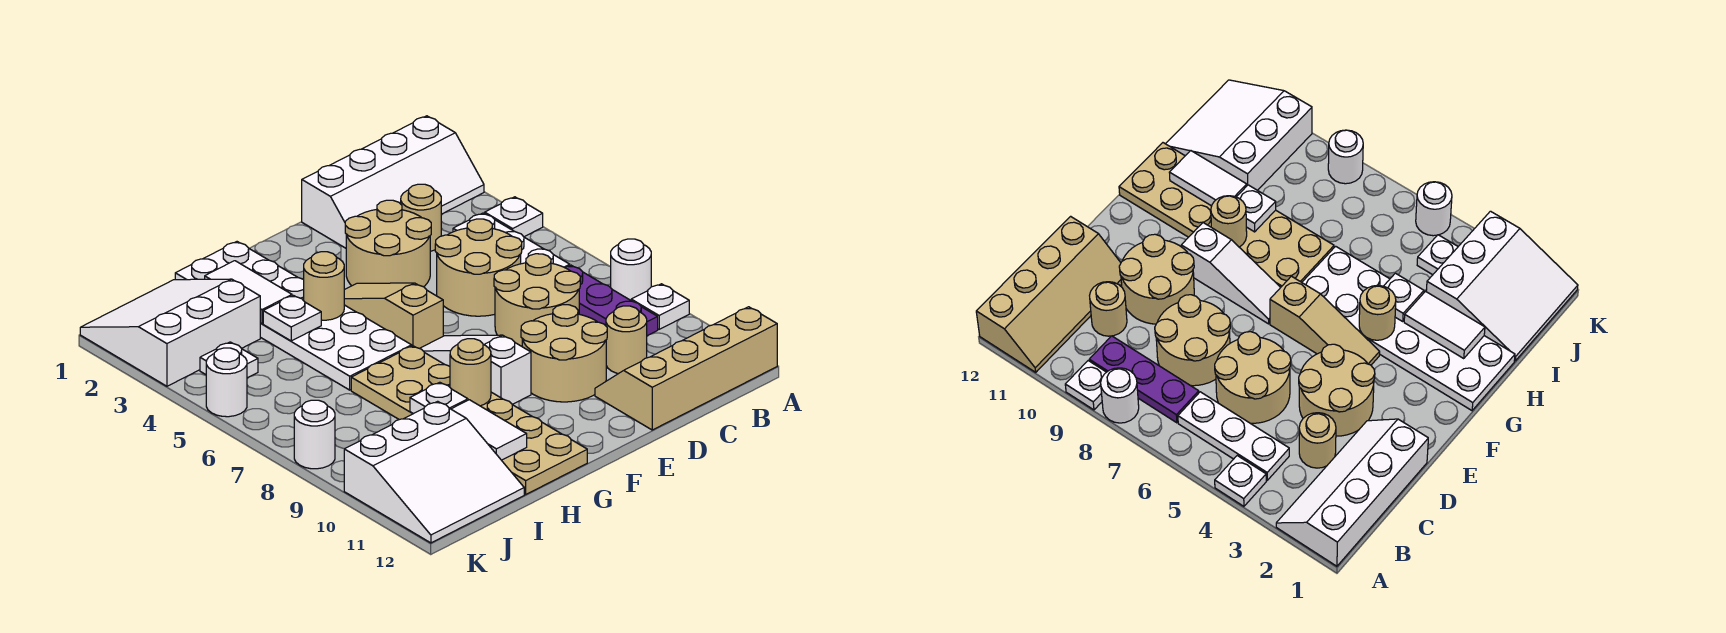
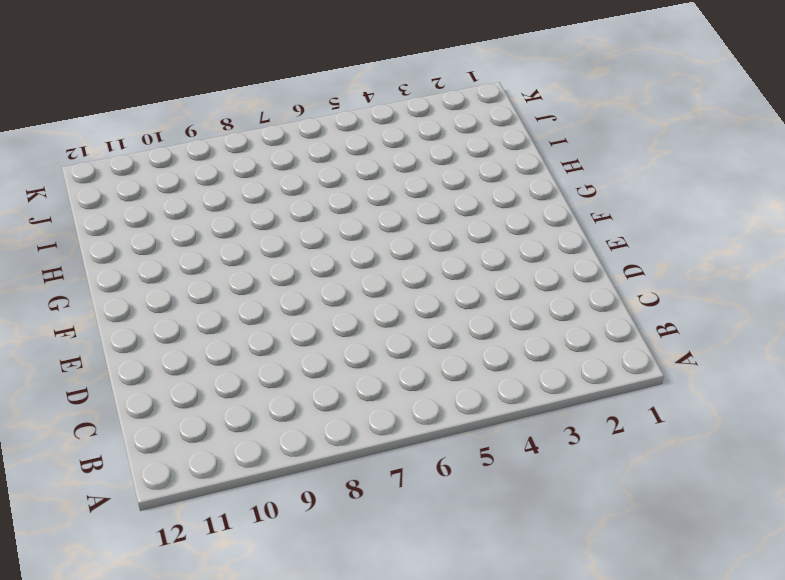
none -> white slope A1:D2 level 1 top 1
none -> white plate A4 level 1
none -> white round brick A8 level 1

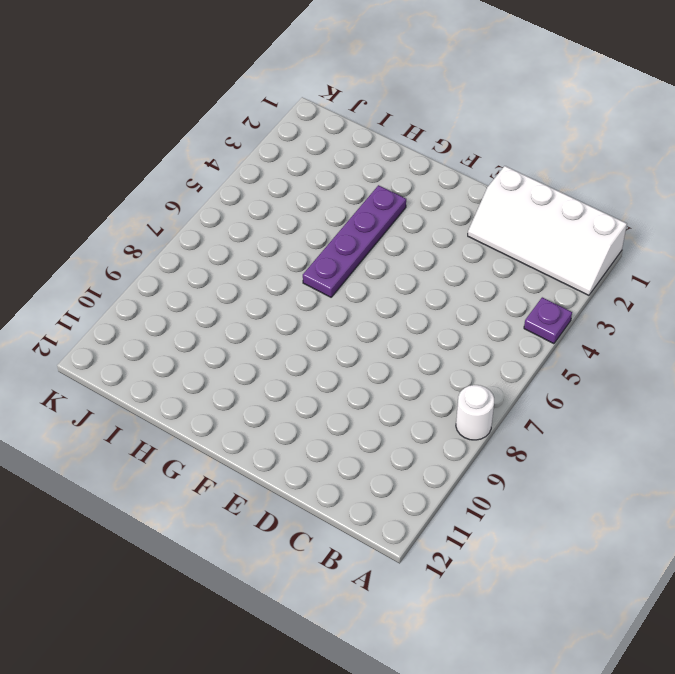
purple plate A4 level 1 -> white plate A4 level 1
purple plate G3:G6 level 1 -> white plate G1:H6 level 1
none -> white plate A9 level 1
none -> tan slope A11:D12 level 1 top 12
none -> white plate B4:B6 level 1

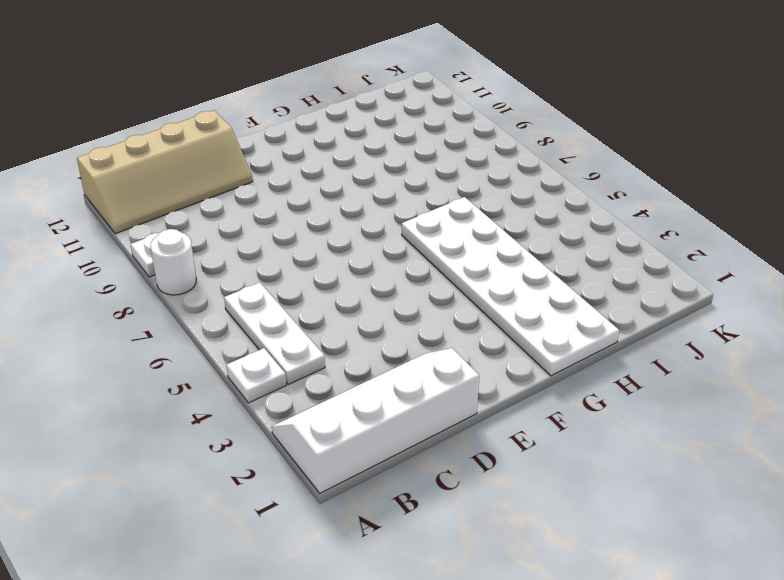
none -> purple plate B7:B9 level 1
none -> tan round brick C3 level 1
none -> tan round brick C5:D6 level 1

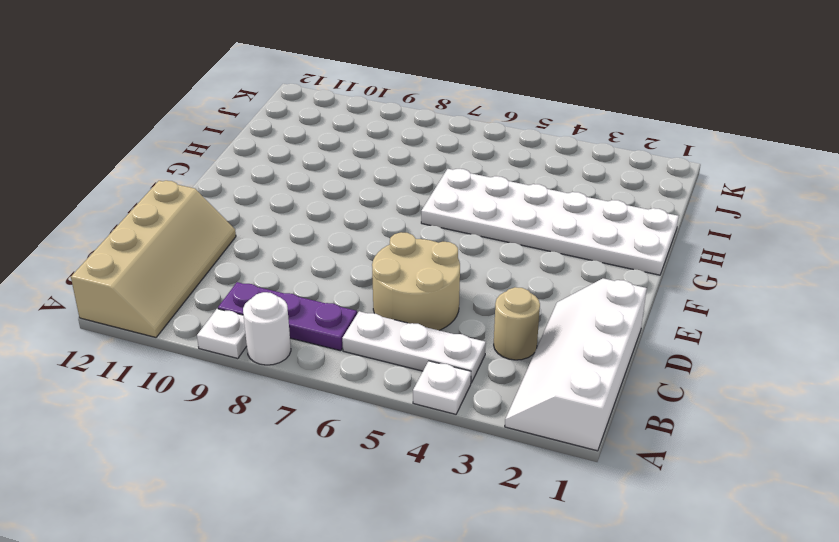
none -> tan round brick C7:D8 level 1
none -> tan round brick C10 level 1
none -> tan round brick D3:E4 level 1

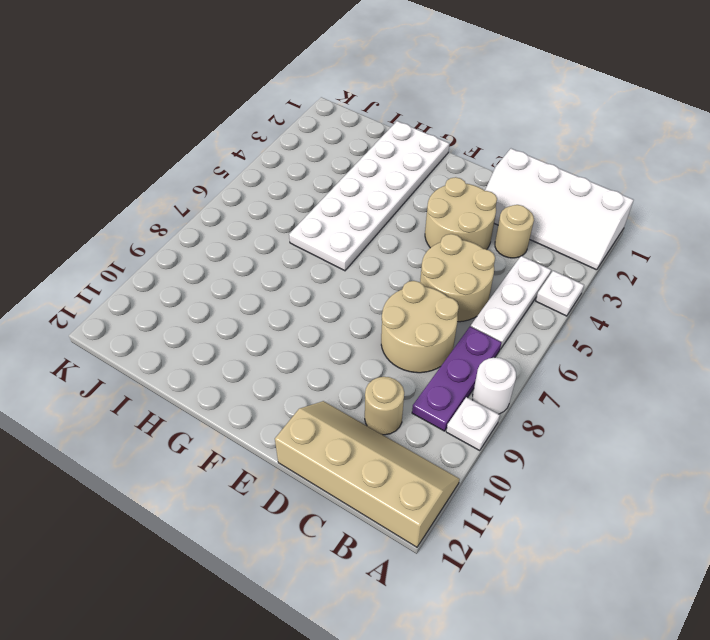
none -> tan round brick D9:E10 level 1
none -> tan slope F4:F6 level 1 top 6
none -> white slope F7:F9 level 1 top 9

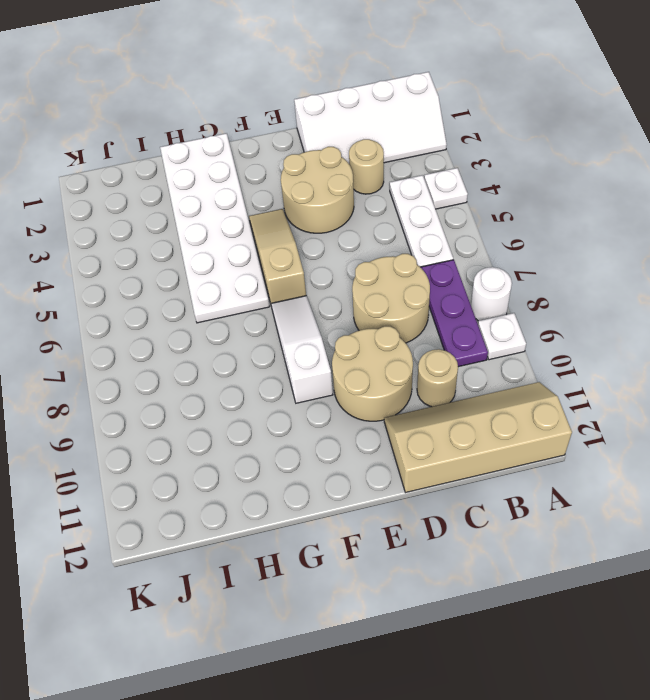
none -> tan round brick C5:D6 level 1
none -> tan plate G7:H12 level 1
none -> white slope I1:K3 level 1 top 3

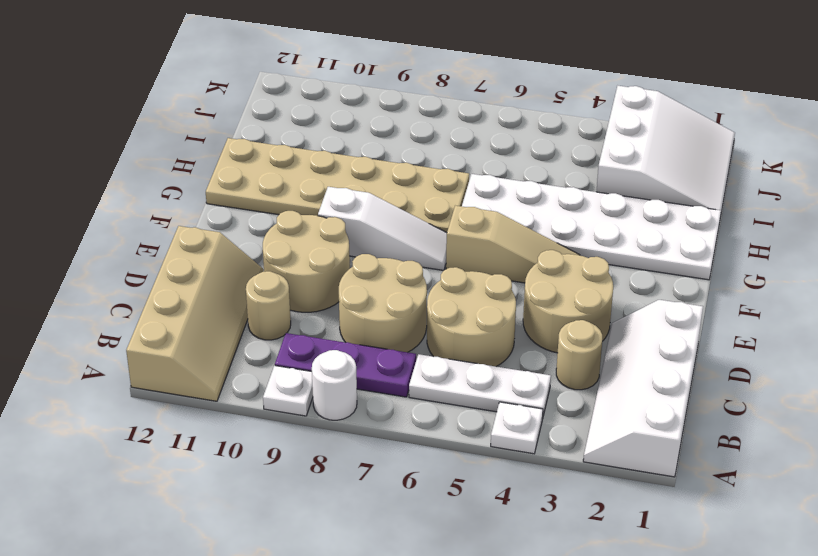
none -> white slope I10:K12 level 1 top 10
none -> white plate J4 level 1
none -> white round brick K5 level 1

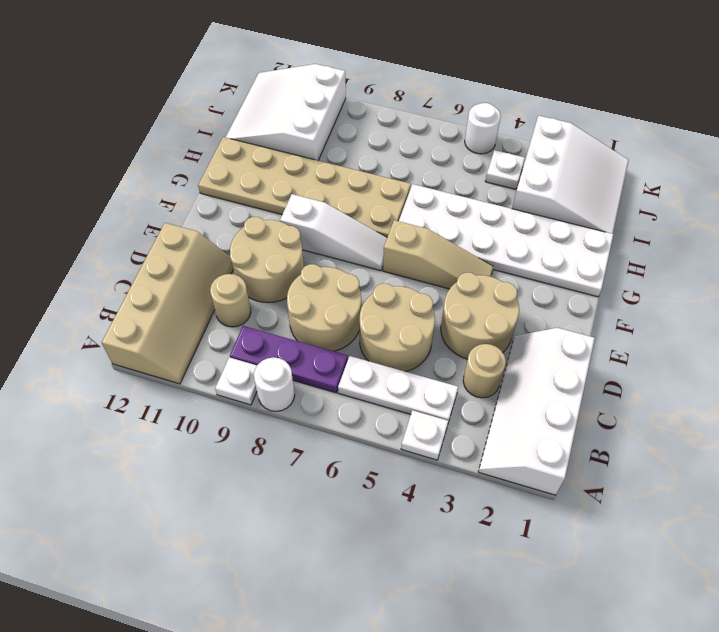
none -> white round brick K8 level 1
none -> tan round brick G4 level 2
none -> tan round brick G9 level 2

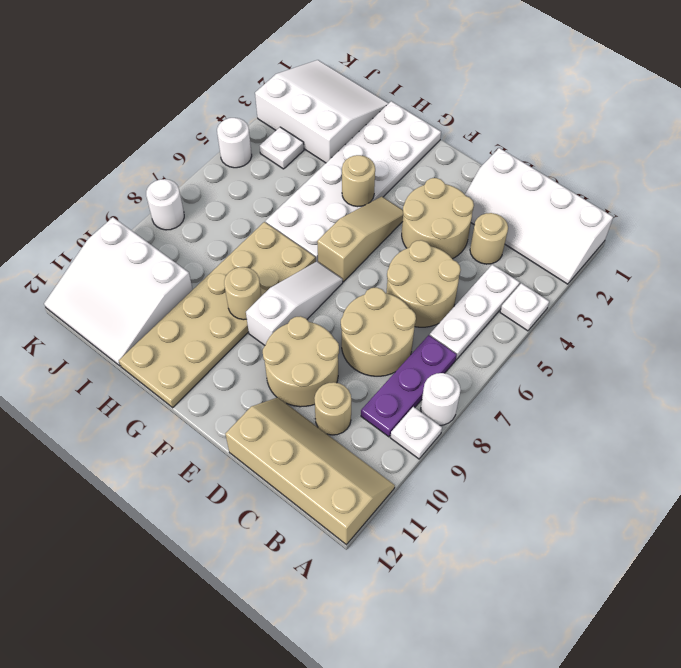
none -> white tile H2:H3 level 2
none -> white plate H4 level 2
none -> white plate H9 level 2

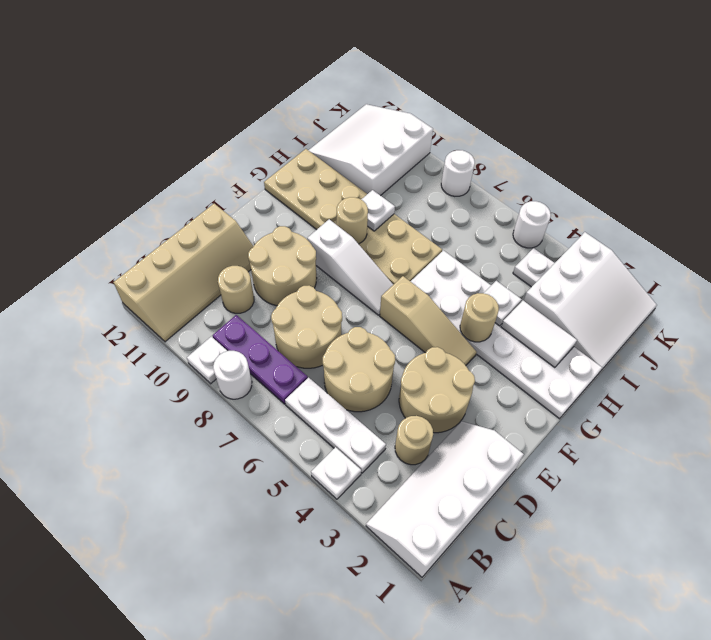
none -> white tile H10:H11 level 2

